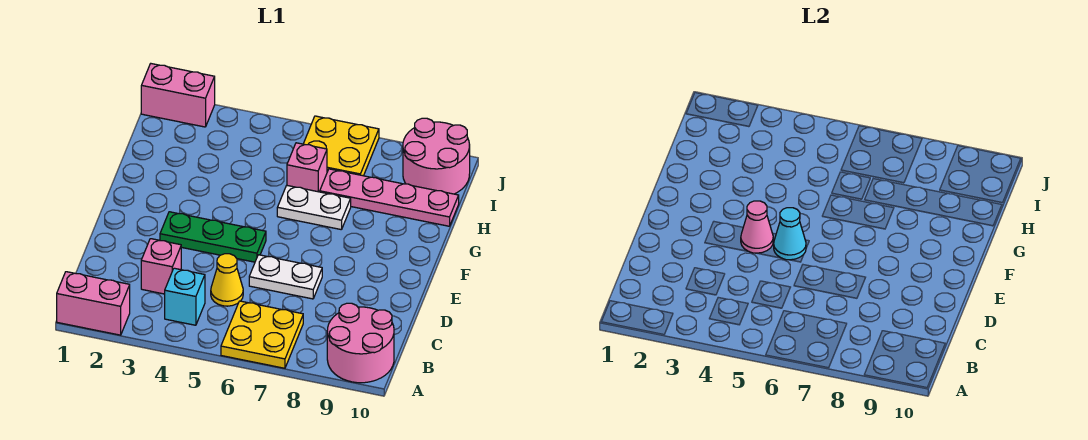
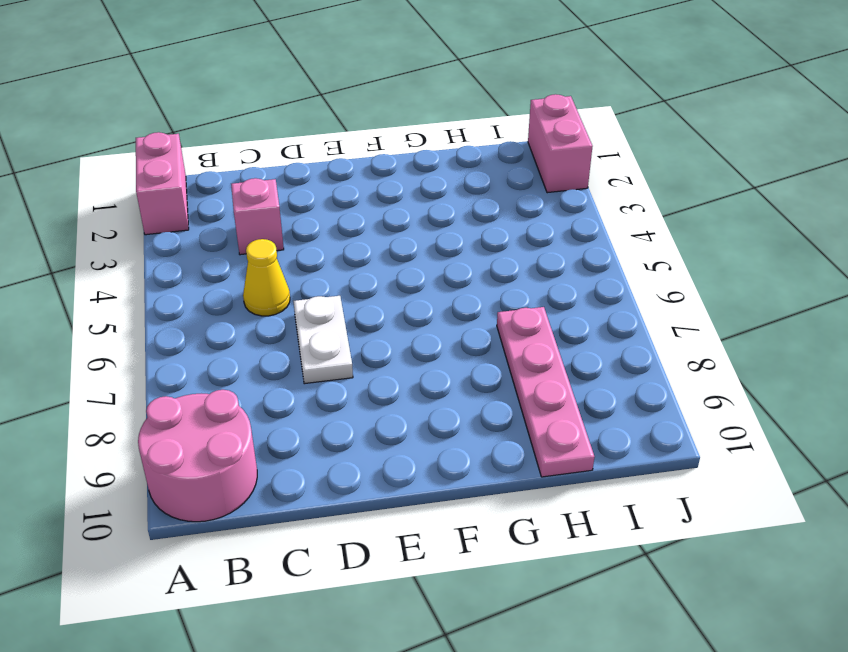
none -> yellow plate A6:B7 level 1
none -> cyan brick B4 level 1
none -> green plate E3:E5 level 1

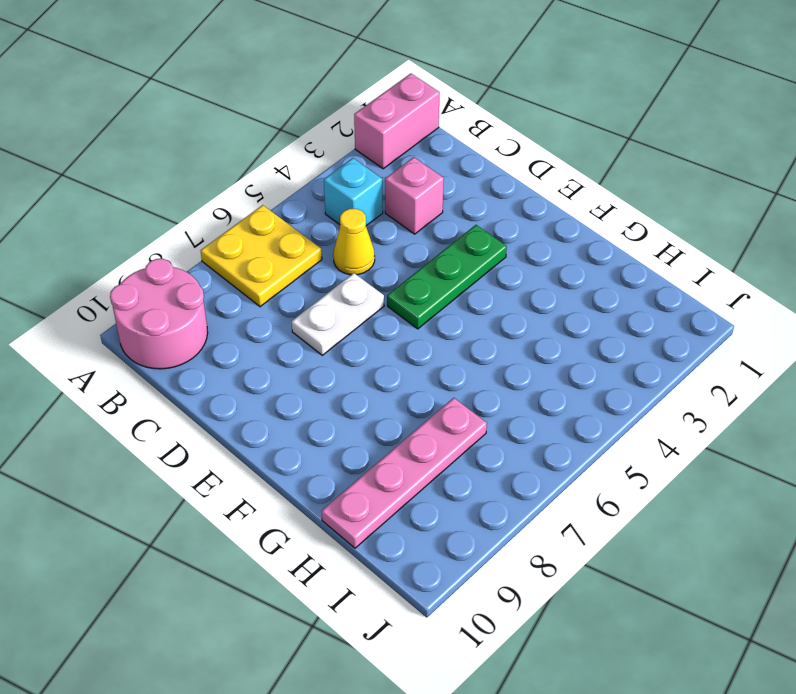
none -> white plate G6:G7 level 1
none -> pink brick H6 level 1
none -> yellow plate I6:J7 level 1

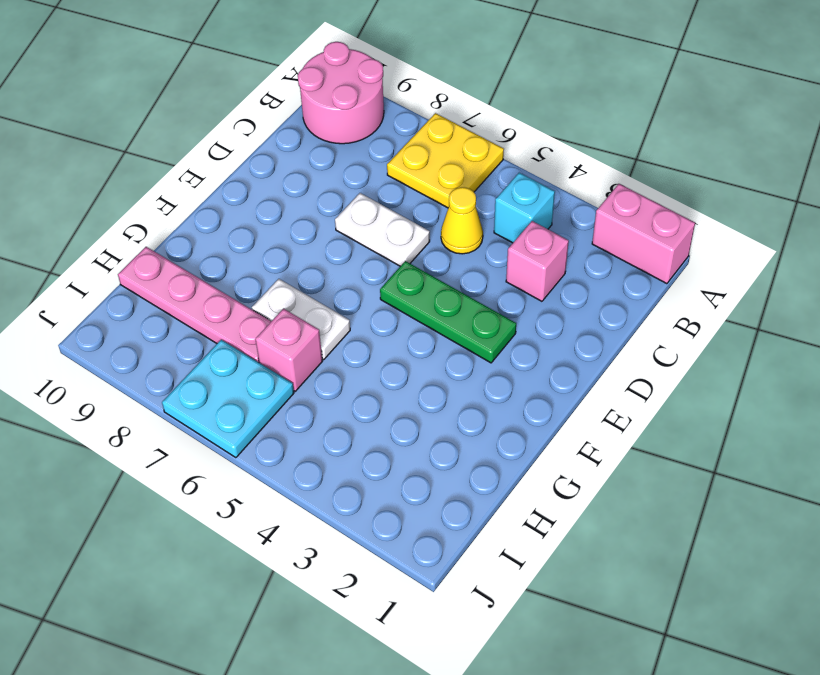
cyan plate I6:J7 level 1 -> yellow plate I6:J7 level 1
none -> pink round brick I9:J10 level 1
none -> pink brick J1:J2 level 1
none -> pink cone E4 level 2

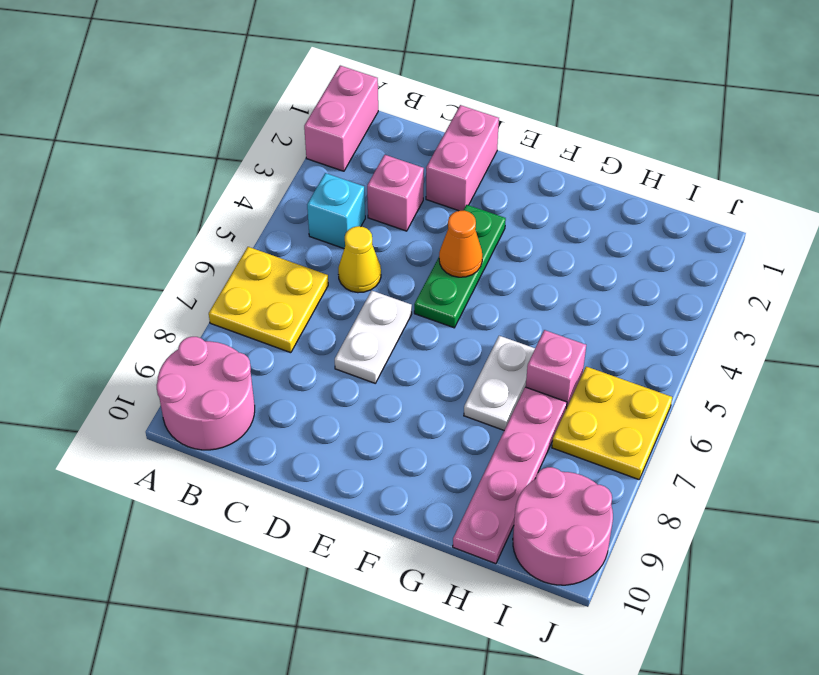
pink brick D1:D2 level 1 -> pink brick J1:J2 level 1
orange cone E4 level 2 -> pink cone E4 level 2
none -> cyan cone E5 level 2

